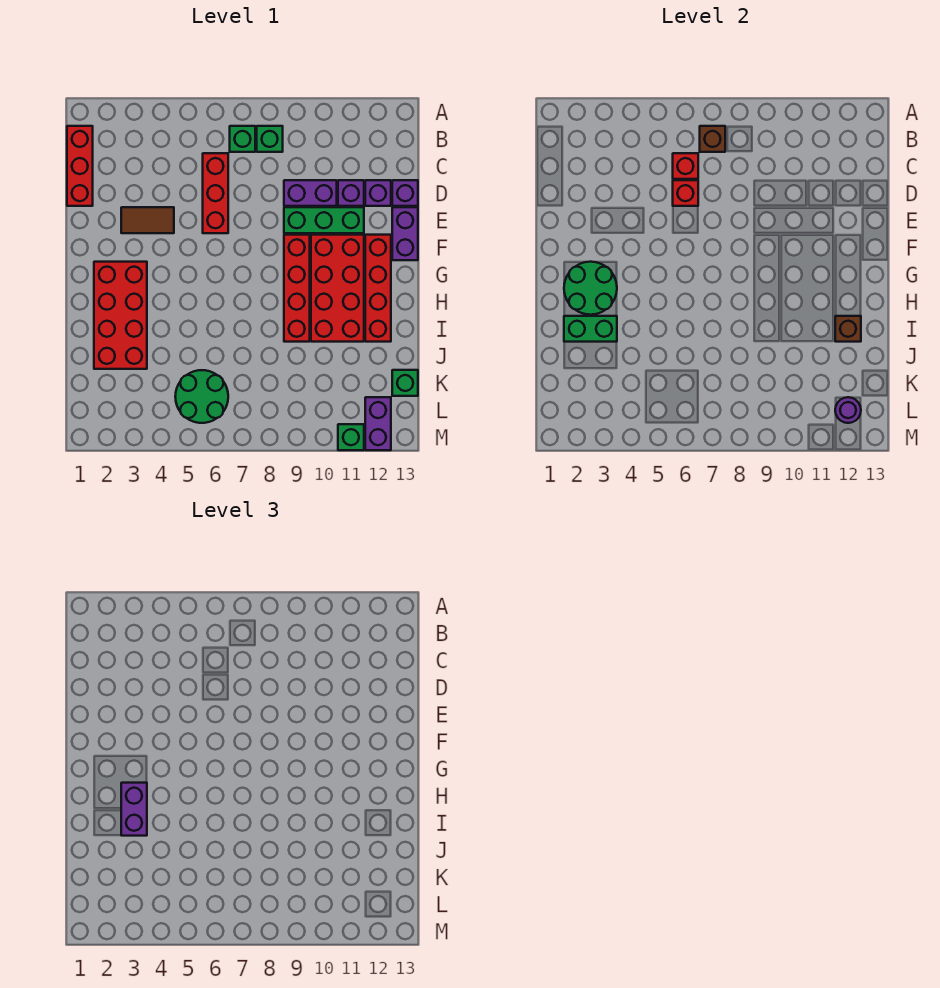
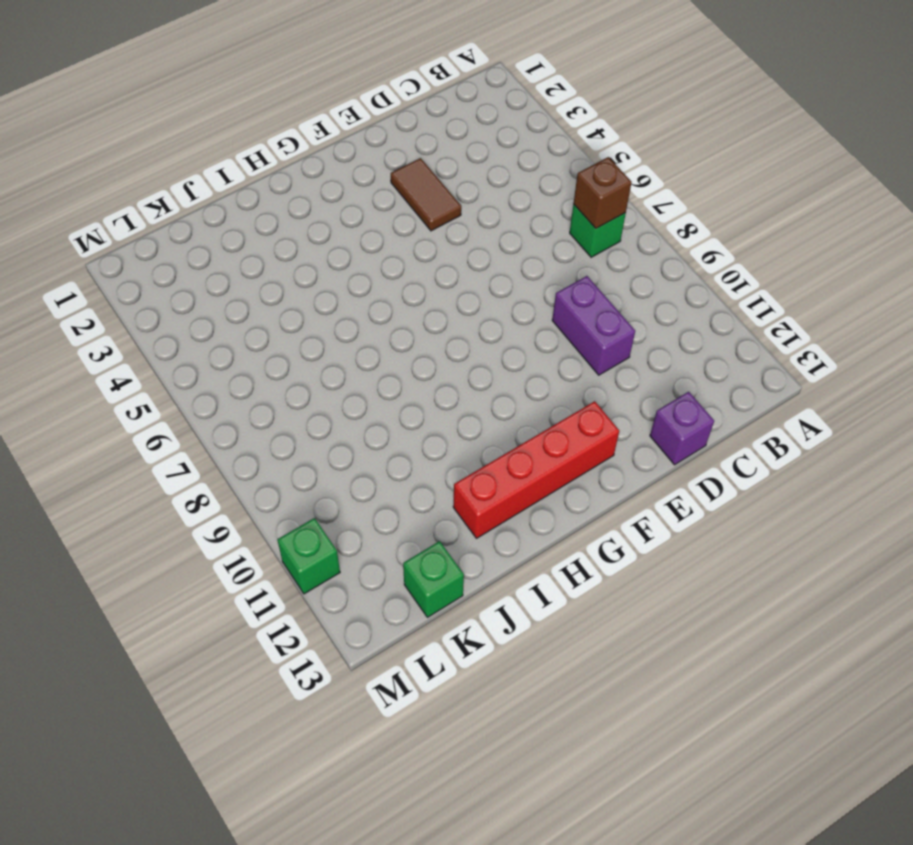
none -> red brick B1:D1 level 1
none -> green brick B8 level 1
none -> red brick C6:E6 level 1

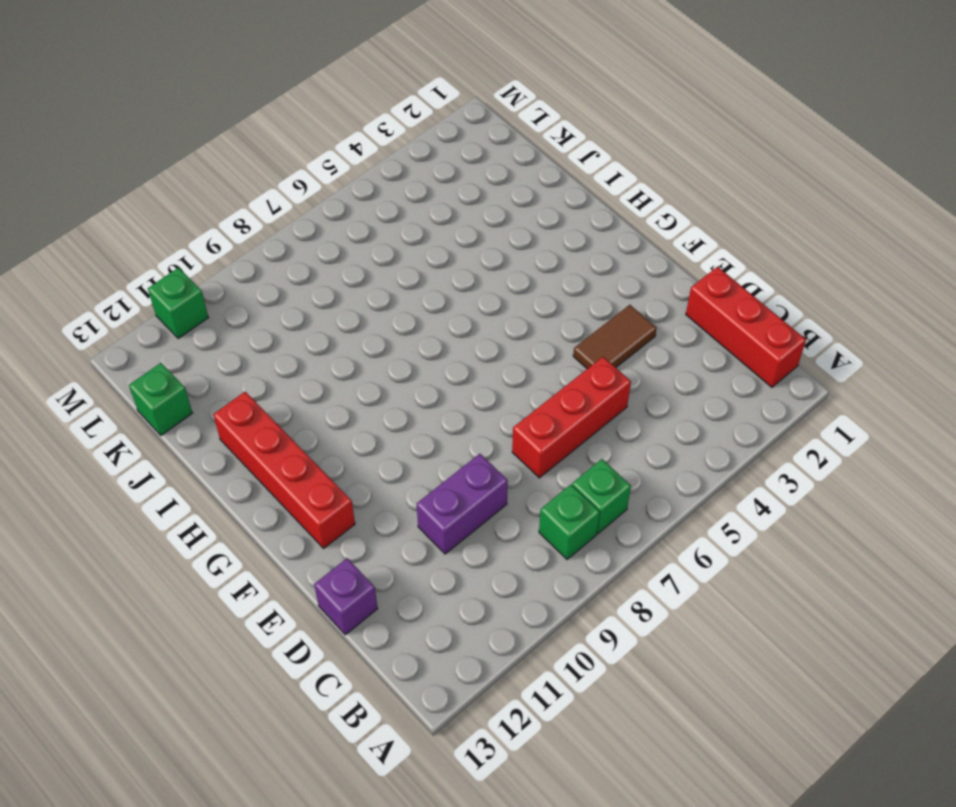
red brick D5:D7 level 1 -> red brick C6:E6 level 1
none -> purple brick D11 level 1
none -> purple brick D12 level 1
none -> green brick E9:E11 level 1

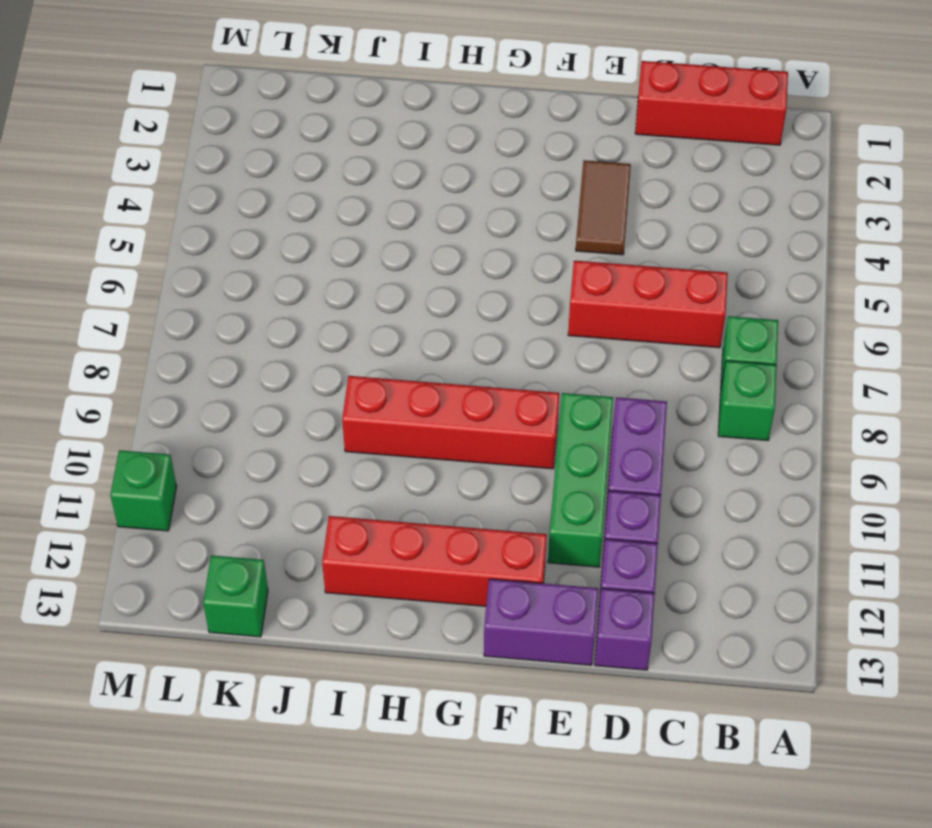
none -> red brick F10:I11 level 1
none -> red brick G2:J3 level 1
none -> green round brick K5:L6 level 1

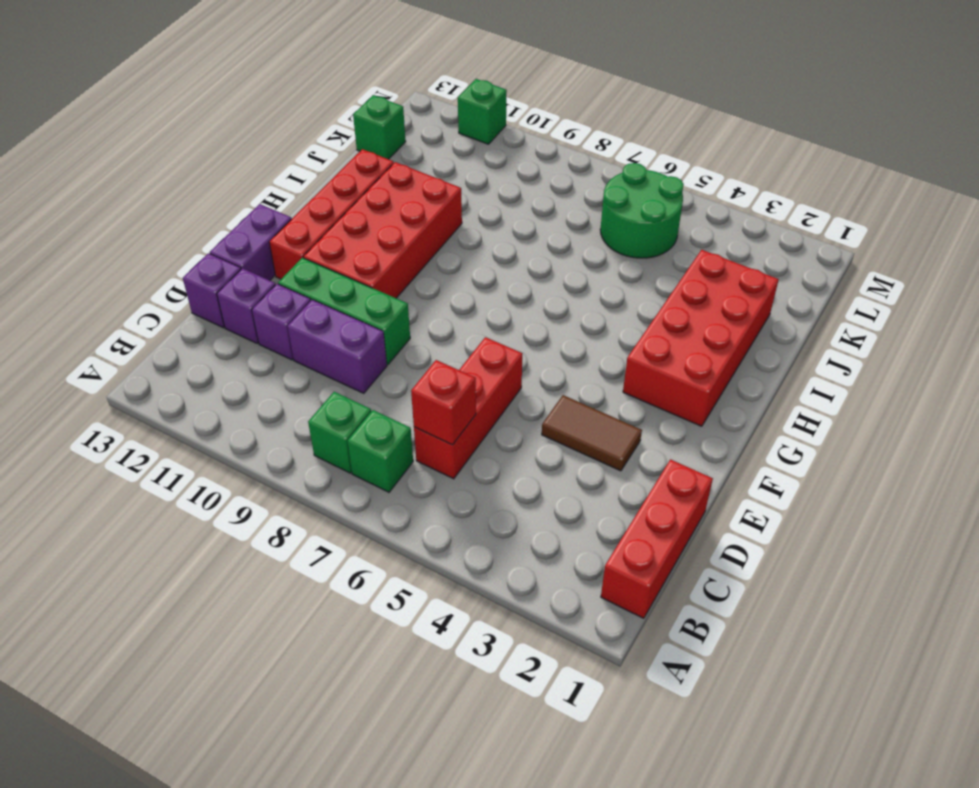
none -> red brick F9:I9 level 1
none -> purple brick L12:M12 level 1
none -> brown brick B7 level 2

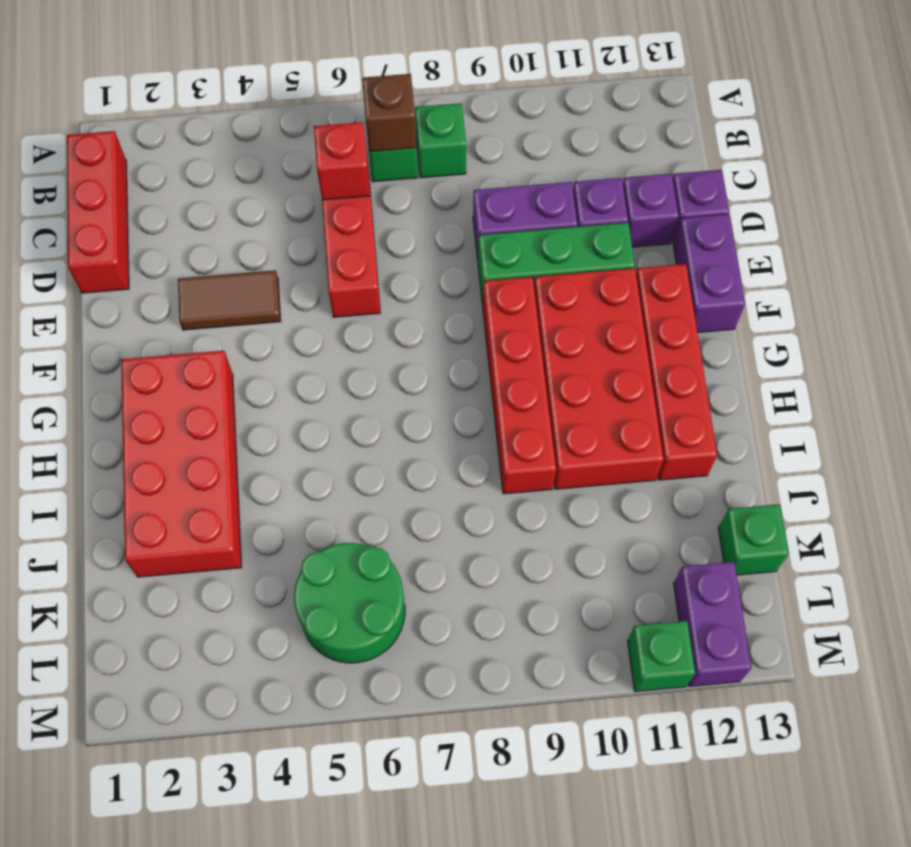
none -> red brick D6 level 2
none -> green round brick G2:H3 level 2
none -> green brick I2:I3 level 2

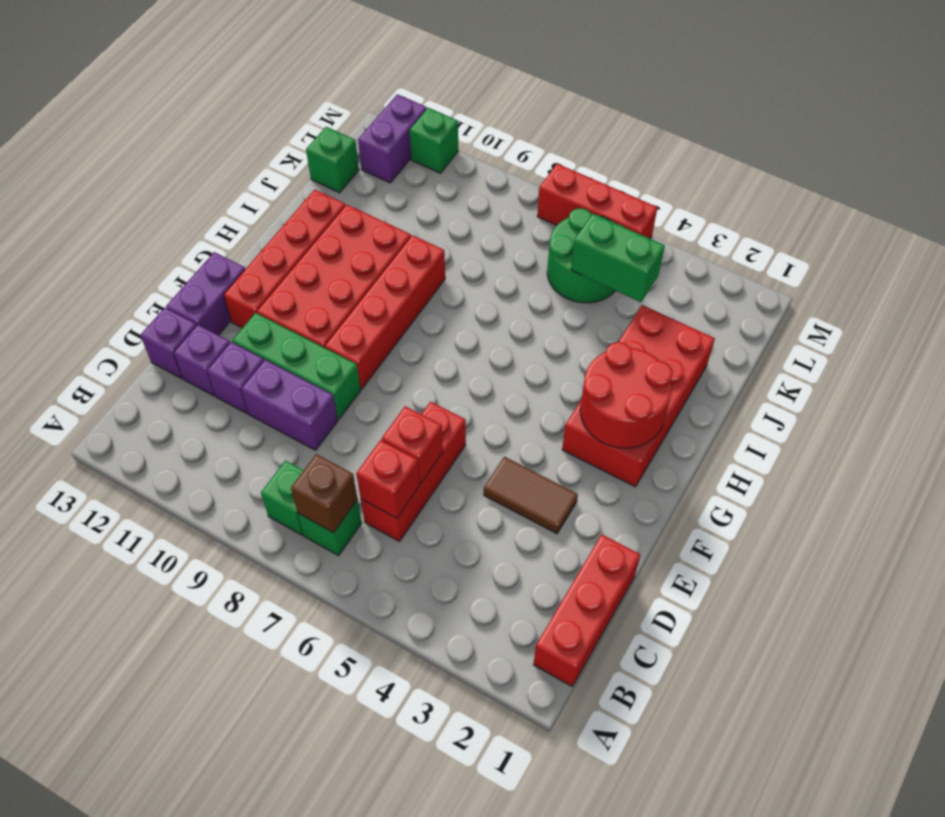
red round brick G2:H3 level 2 -> green round brick G2:H3 level 2
green brick K4:K5 level 2 -> green brick I2:I3 level 2
red brick M5:M7 level 1 -> none
none -> brown brick I12 level 2
none -> purple round brick L12 level 2
none -> purple brick H3:I3 level 3

